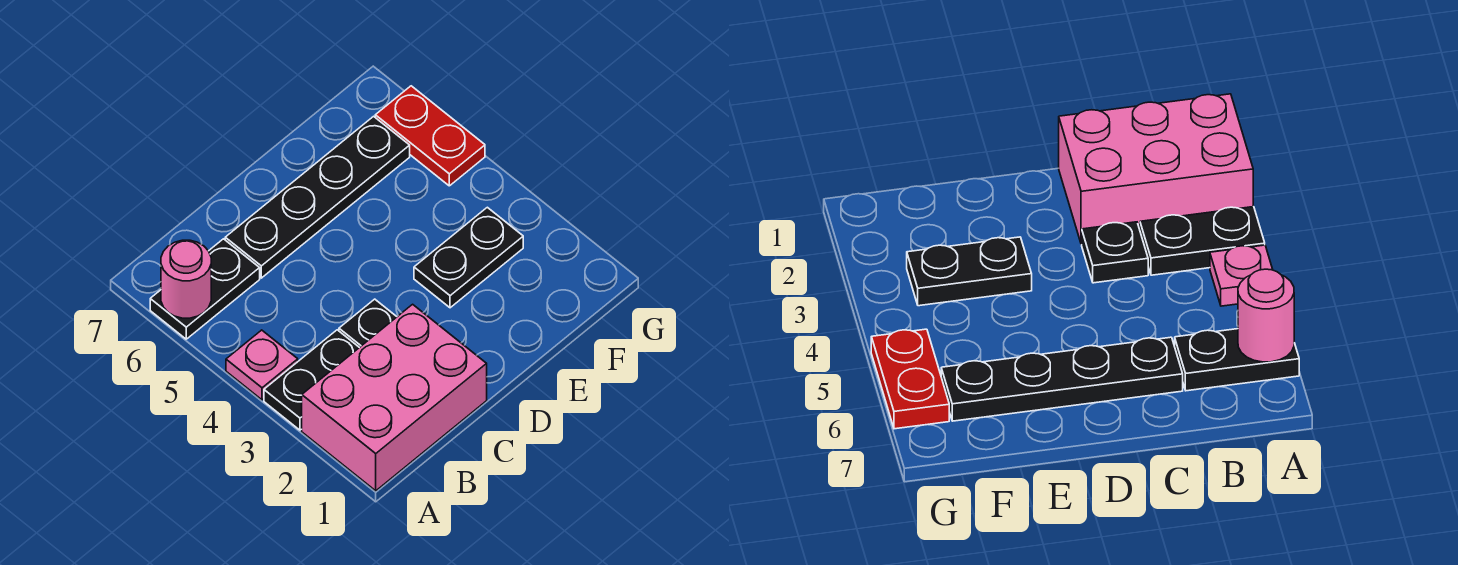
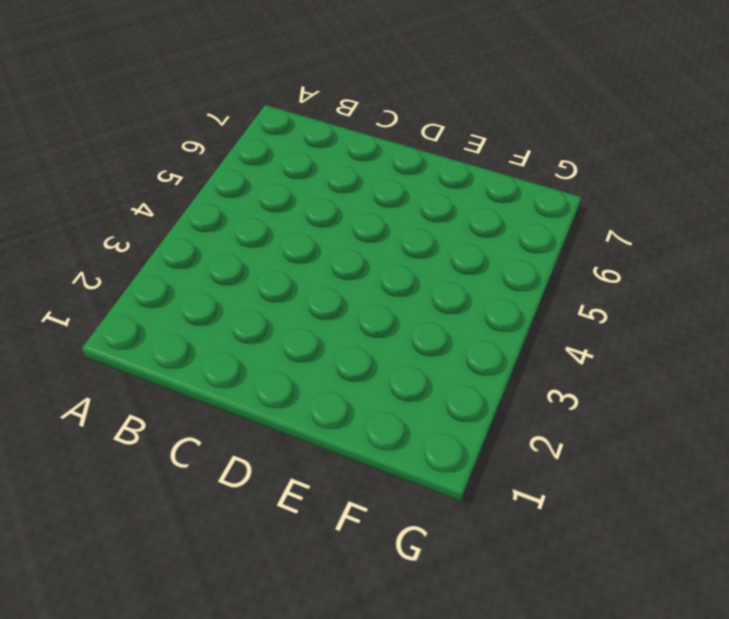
none -> pink brick A1:C2 level 1
none -> black plate A3:B3 level 1

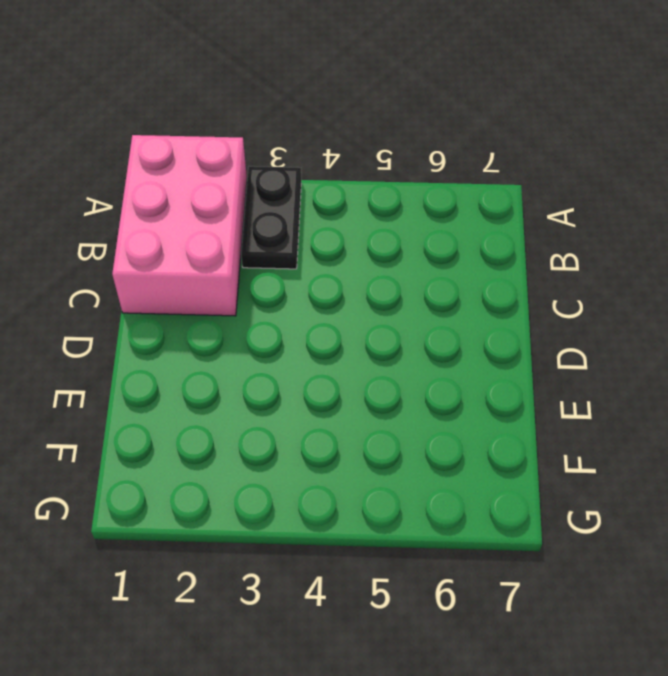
none -> pink plate A4 level 1
none -> black plate A6:B6 level 1

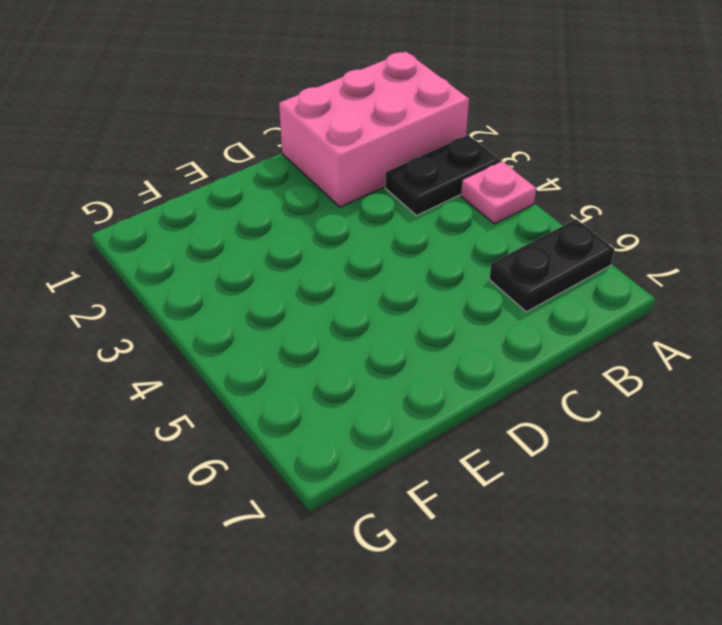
none -> black plate C3 level 1
none -> black plate C6:F6 level 1

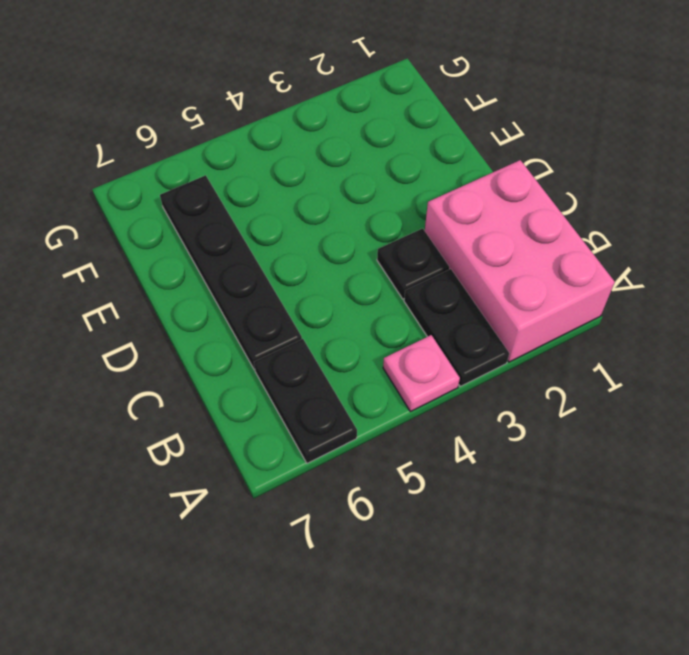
none -> black plate E3:F3 level 1
none -> red plate G5:G6 level 1

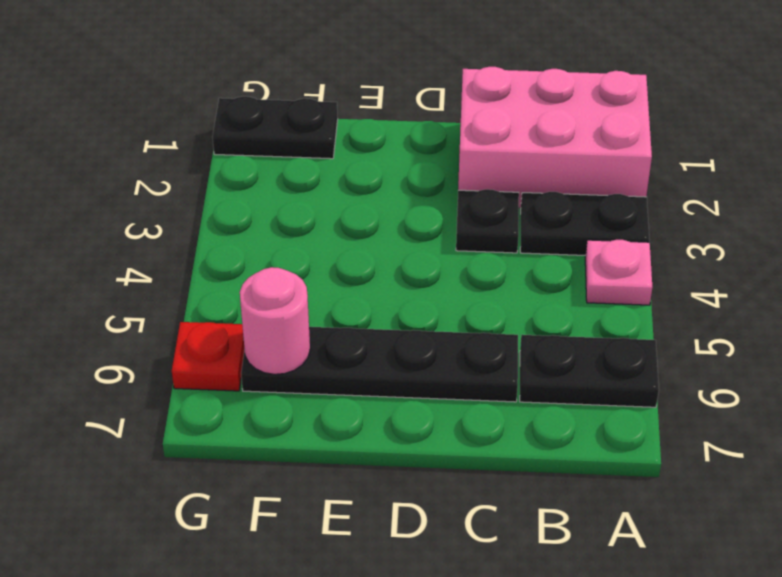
black plate F1:G1 level 1 -> black plate E3:F3 level 1
pink round brick F6 level 2 -> pink round brick A6 level 2
red plate G6 level 1 -> red plate G5:G6 level 1

